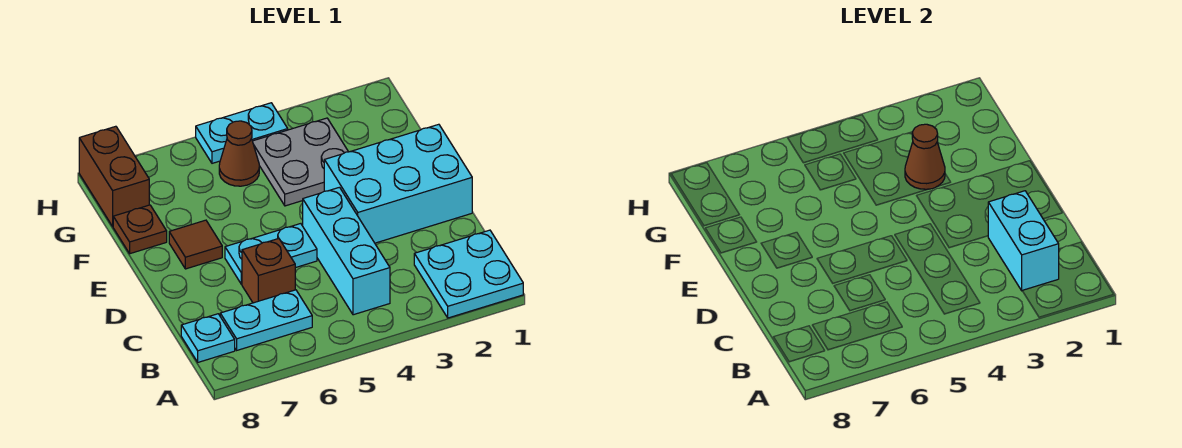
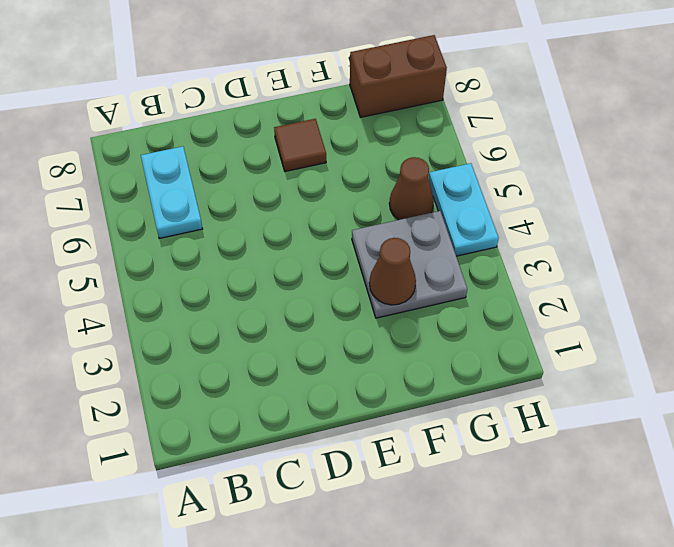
none -> cyan plate A1:B2 level 1
none -> cyan brick B4:D4 level 1
none -> cyan plate B8 level 1

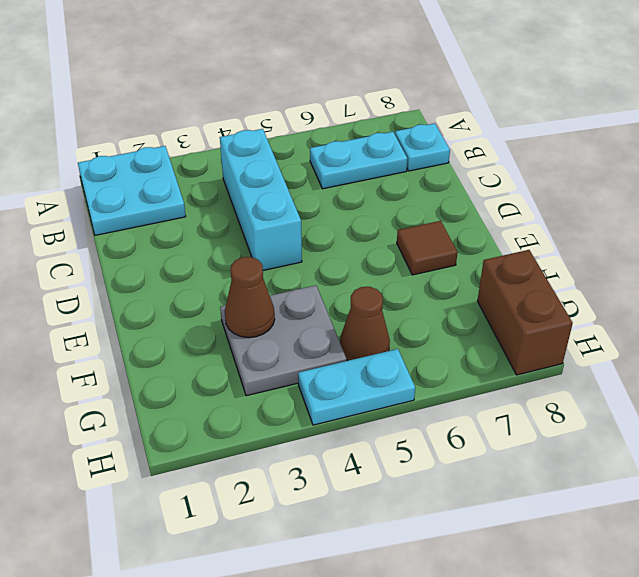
none -> brown brick C6 level 1
none -> cyan brick D1:E3 level 1
none -> cyan plate D5:D6 level 1

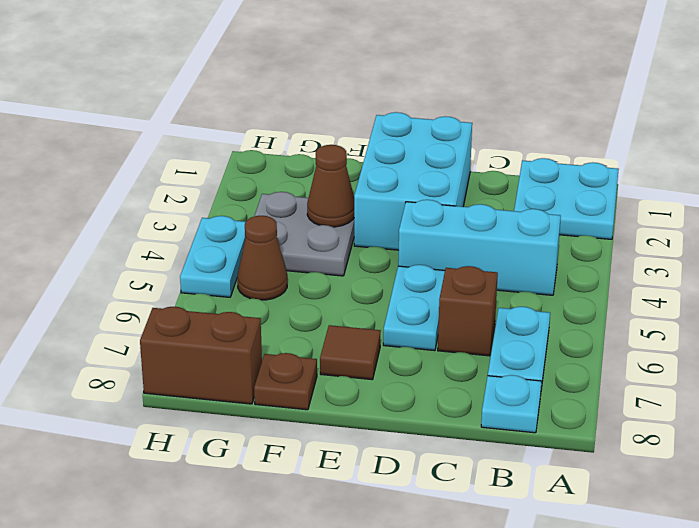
none -> cyan brick B2:C2 level 2

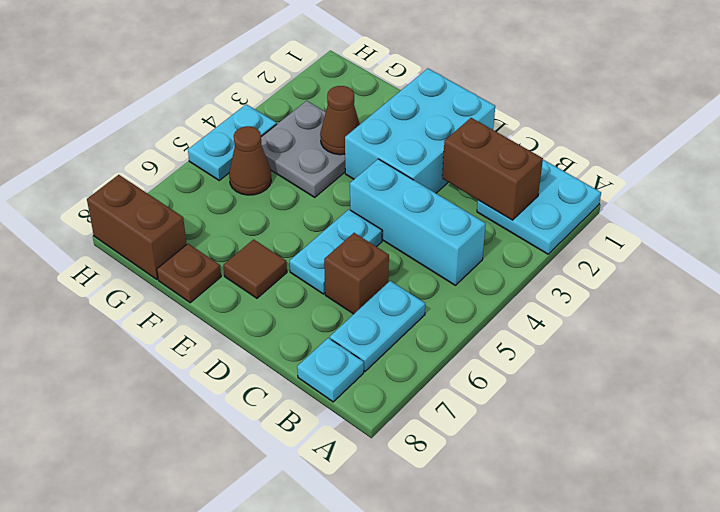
brown brick B2:C2 level 2 -> cyan brick B2:C2 level 2

